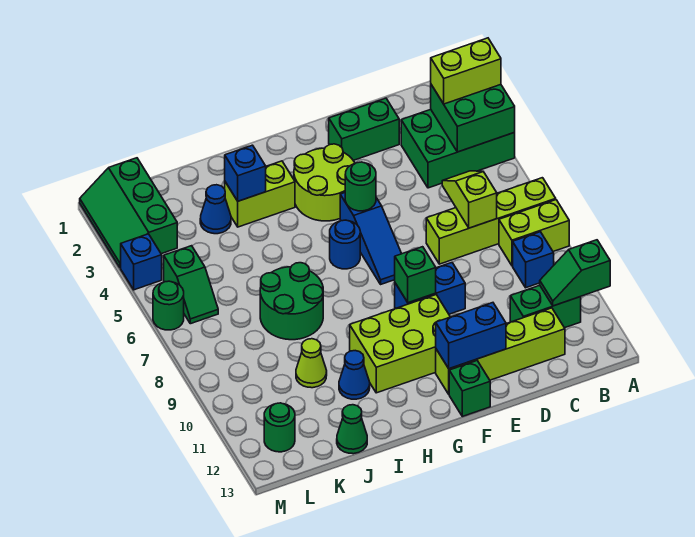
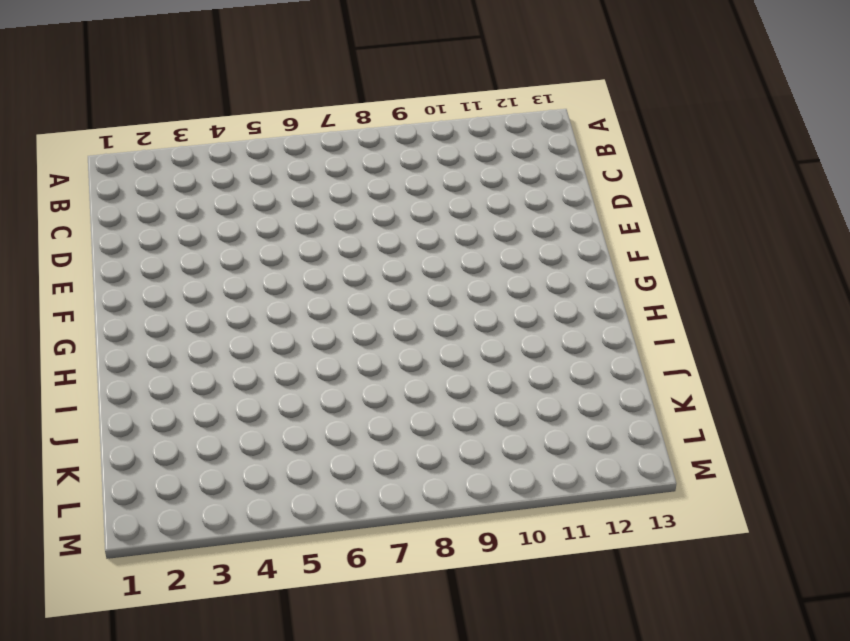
none -> green brick A3:C4 level 1
none -> lime brick A7:D7 level 1
none -> lime brick A8:B8 level 1
none -> blue brick B9 level 1

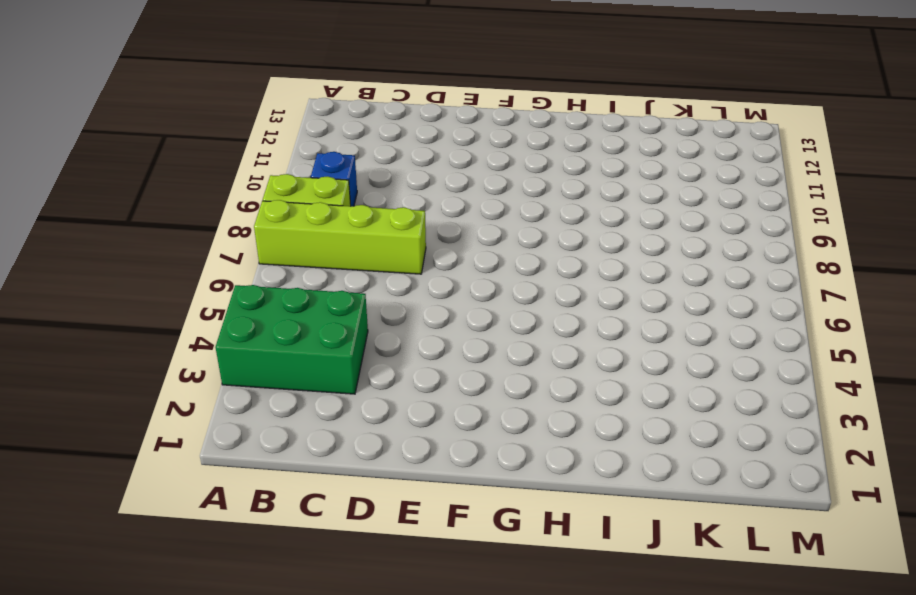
none -> green brick B11:C11 level 1
none -> lime brick C12:F12 level 1
none -> green brick D2:E2 level 1
none -> blue brick E9:F9 level 1

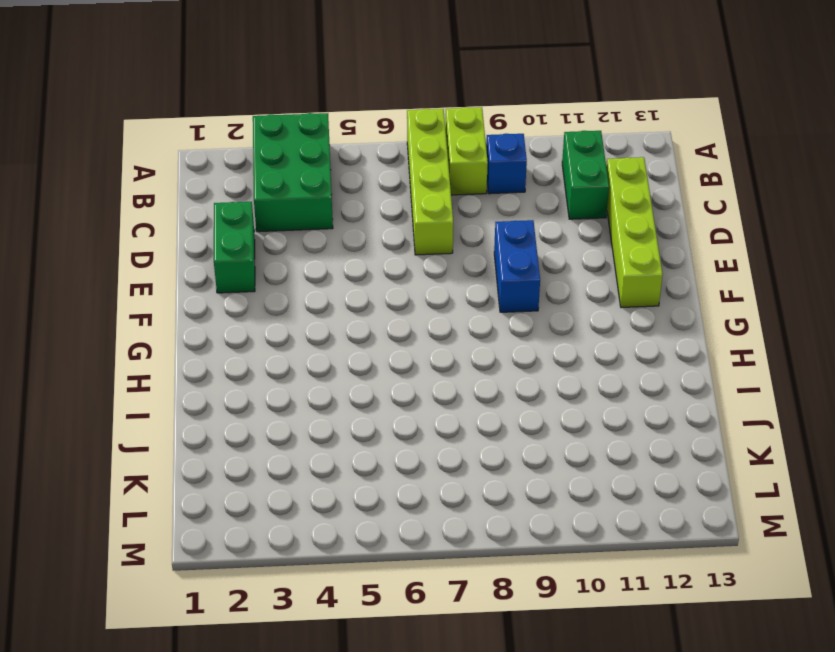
none -> lime round brick F3:G4 level 1
none -> blue slope F5:F7 level 1 top 5
none -> lime brick F10:H11 level 1
none -> green brick F13 level 1

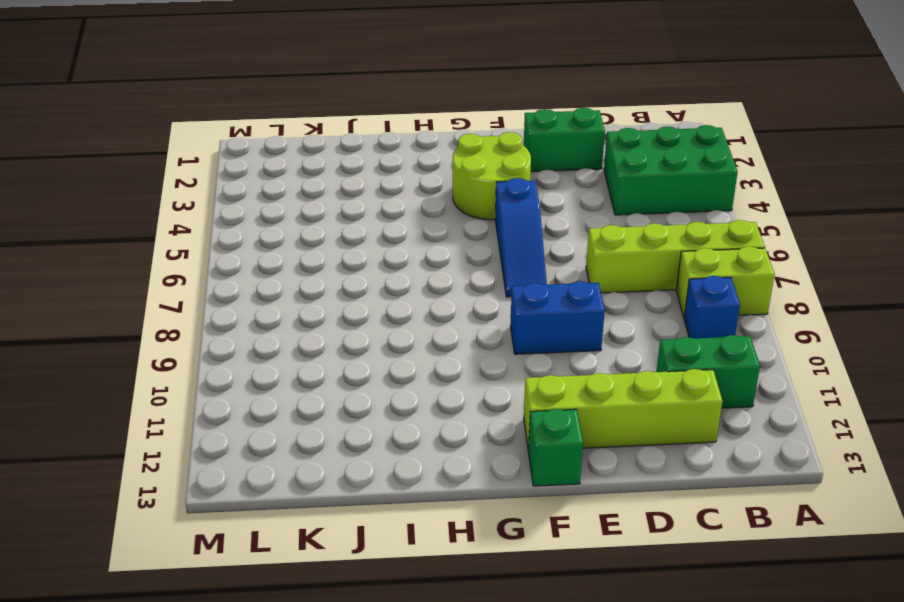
none -> lime brick F10:H11 level 1
none -> blue round brick G6 level 1
none -> lime brick H3:I3 level 1
none -> green round brick I7:J8 level 1

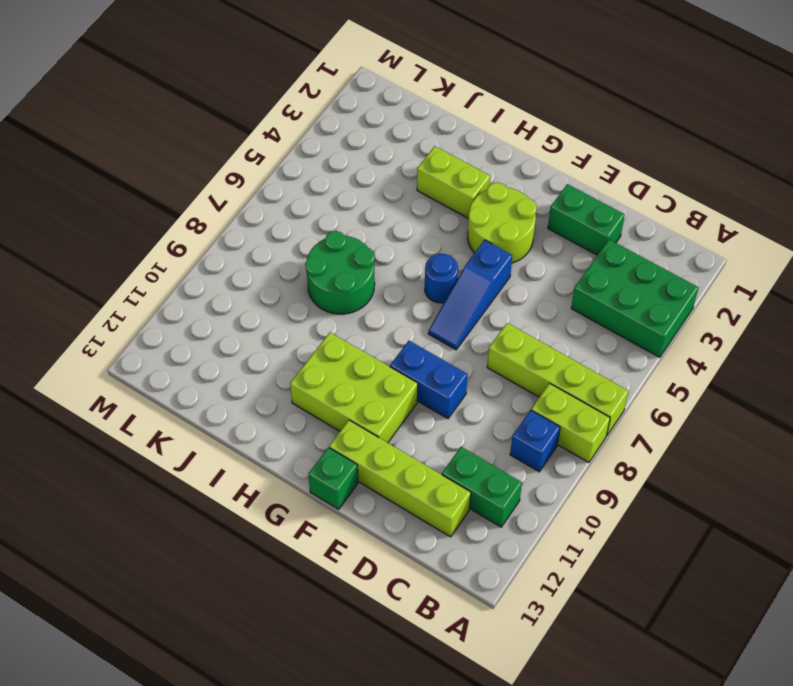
none -> blue cone I11 level 1
none -> blue cone J3 level 1
none -> lime cone J10 level 1
none -> green cone J13 level 1

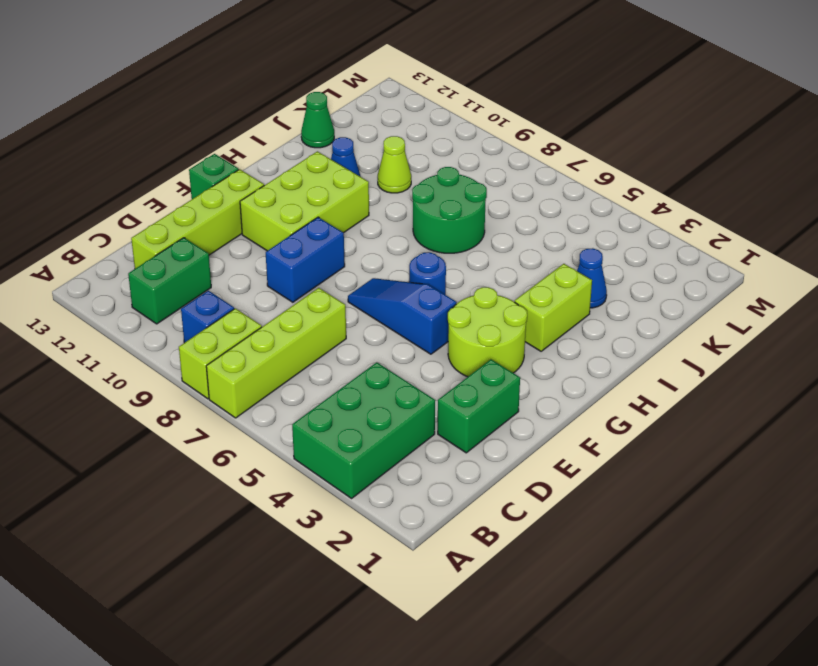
none -> green slope L1:M3 level 1 top L
none -> green slope L5:L6 level 1 top 5
none -> green round brick L12 level 1
none -> blue brick M4 level 1

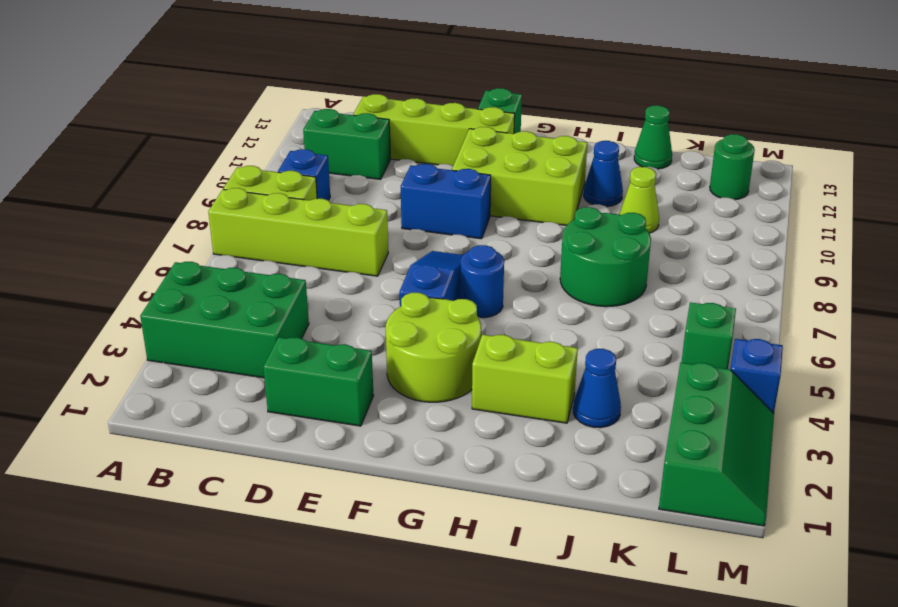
none -> green round brick M6 level 1
none -> green brick A3:B4 level 2
none -> green slope A11:B11 level 2 top A
none -> lime slope C6:C7 level 2 top 7

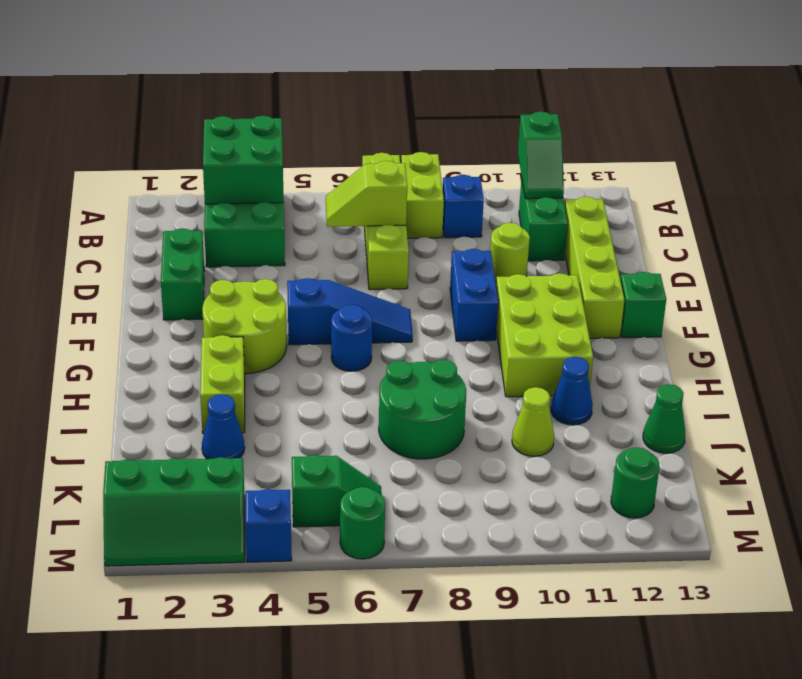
lime round brick D10 level 1 -> none
none -> blue brick E12:F12 level 2
none -> green round brick F5 level 2
none -> green brick F9 level 2
none -> blue brick I3 level 2

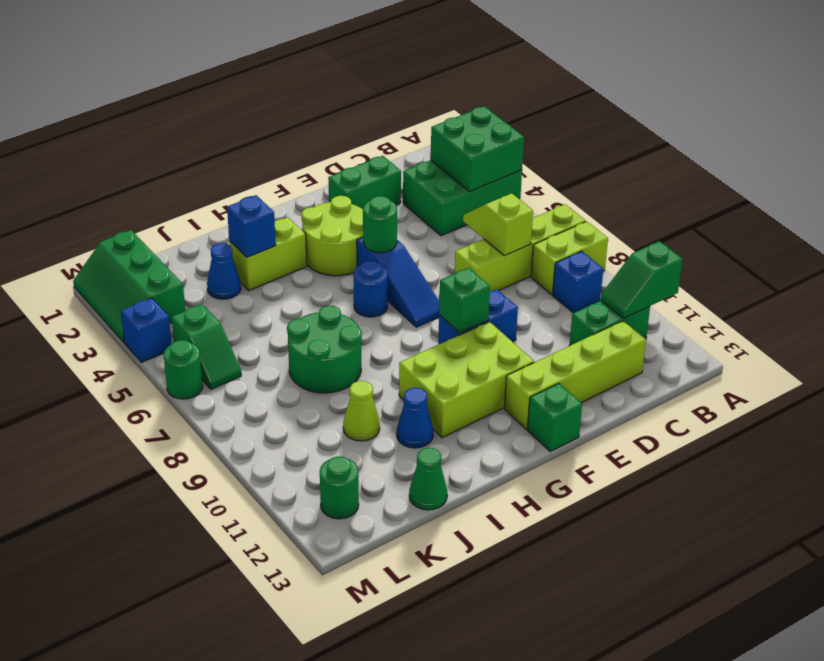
none -> blue brick E12:F12 level 2
none -> lime brick A3:B3 level 3

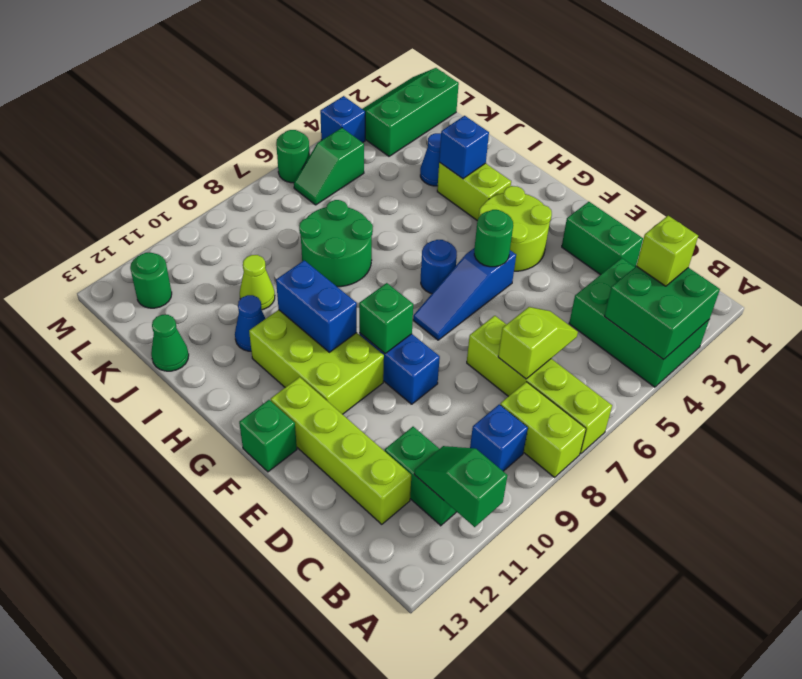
lime brick B3 level 3 -> lime brick A3:B3 level 3
blue brick G10:H10 level 2 -> blue brick E12:F12 level 2

